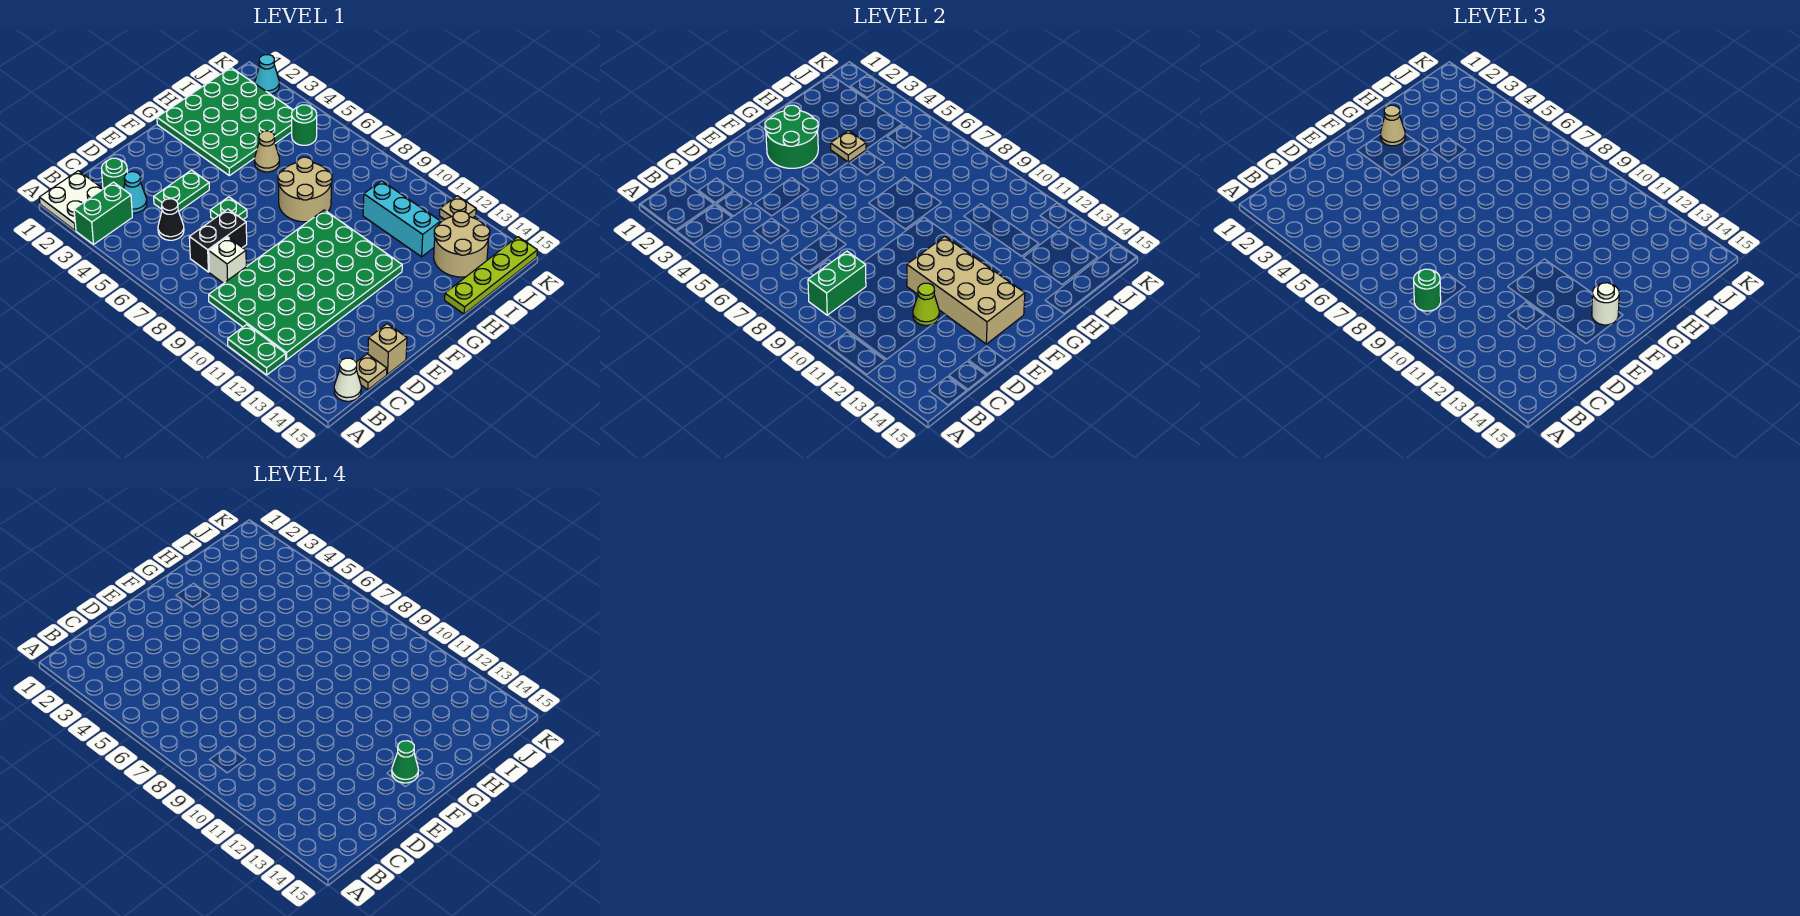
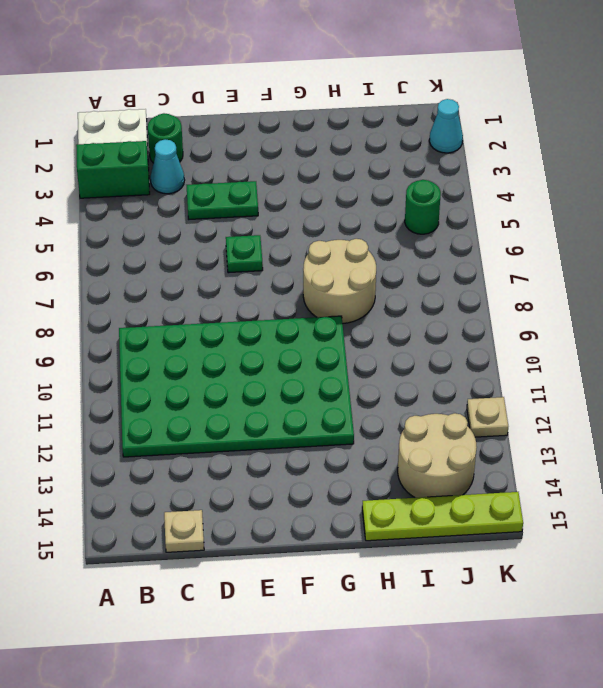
none -> green plate A11:A12 level 1
none -> white cone B15 level 1
none -> black cone C5 level 1
none -> black brick C7:D7 level 1

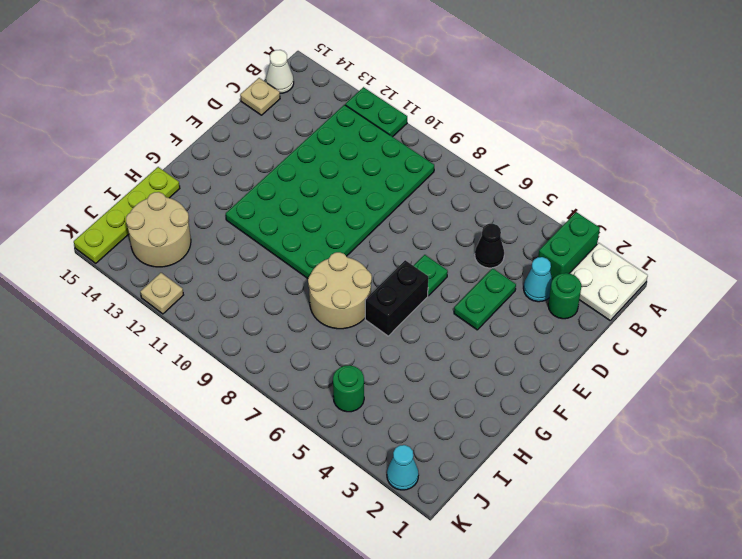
black brick F6:G6 level 1 -> black brick C7:D7 level 1
none -> white brick C8 level 1
none -> tan brick D15 level 1
none -> green plate G1:J4 level 1
none -> tan cone H5 level 1

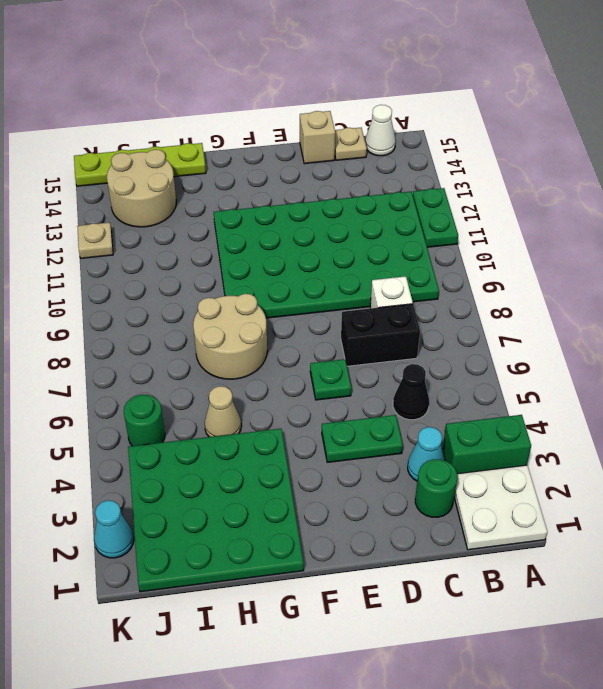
none -> cyan brick I10:I12 level 1
none -> green brick B9:C9 level 2
none -> lime cone D12 level 2
none -> tan brick E11:F14 level 2

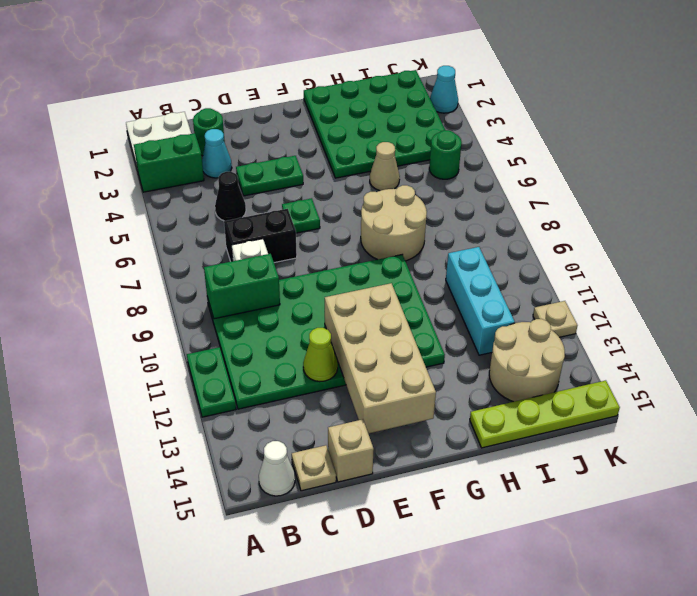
none -> green round brick F2:G3 level 2
none -> tan plate H4 level 2
none -> green round brick B9 level 3
none -> white round brick F14 level 3

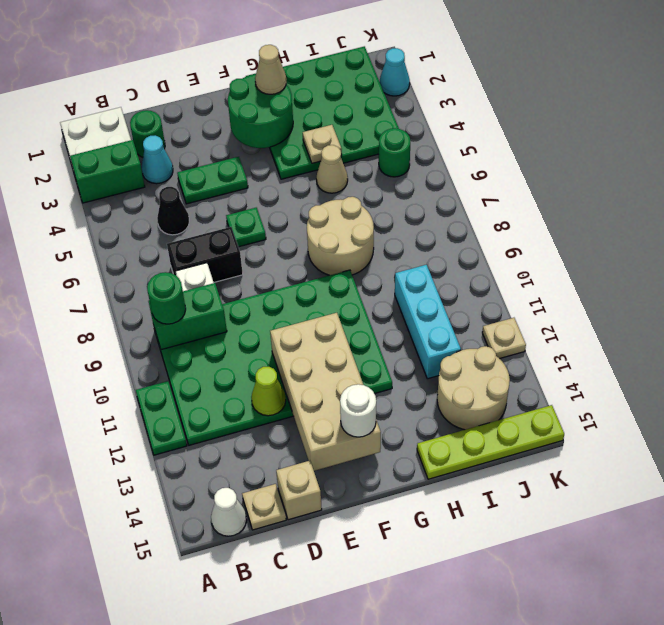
none -> green cone F14 level 4

